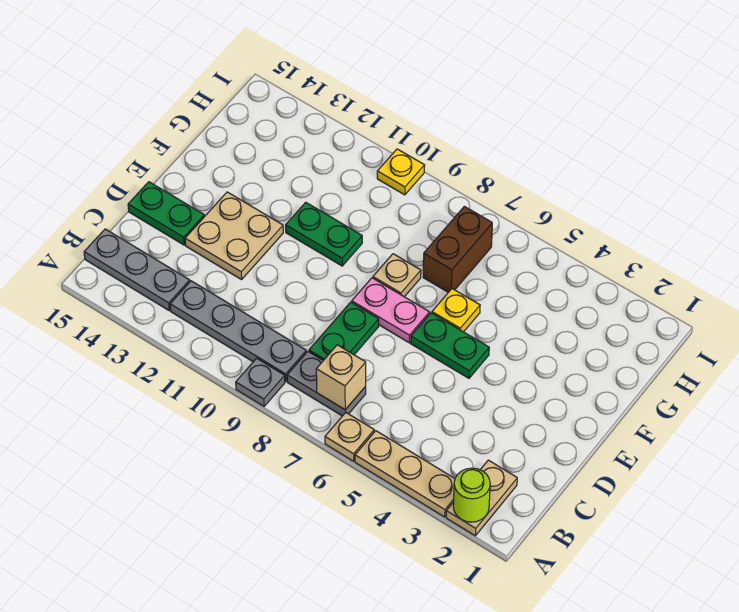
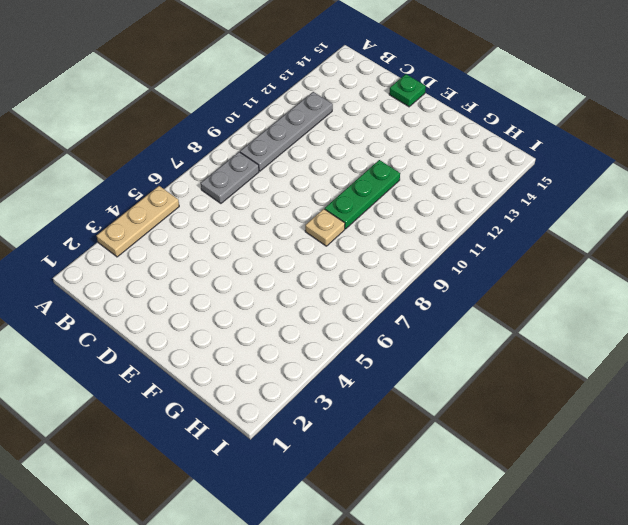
green plate D15 level 1 -> green plate D14:D15 level 1
green plate F9:F11 level 1 -> green plate F10:F11 level 1
none -> tan plate A2:B2 level 1
none -> tan plate A6 level 1
none -> grey plate A9 level 1

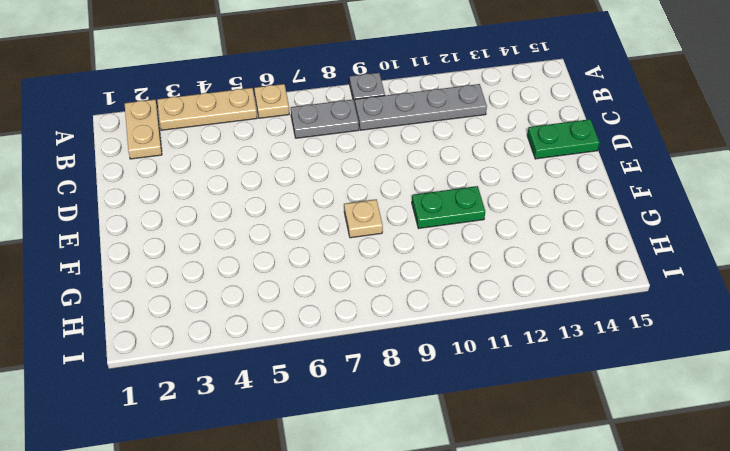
none -> grey plate B13:B15 level 1
none -> green plate C8:D8 level 1
none -> tan plate D12:E13 level 1

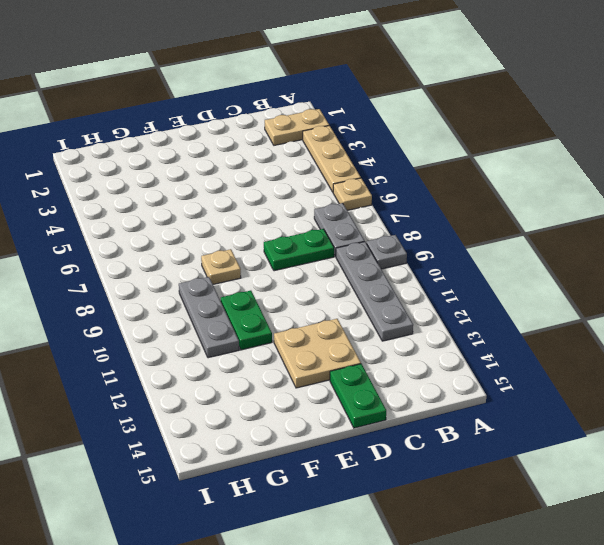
grey plate G9:G11 level 1 -> grey plate B13:B15 level 1
none -> green plate E5:E6 level 1
none -> pink plate E7:E8 level 1
none -> yellow plate F6 level 1

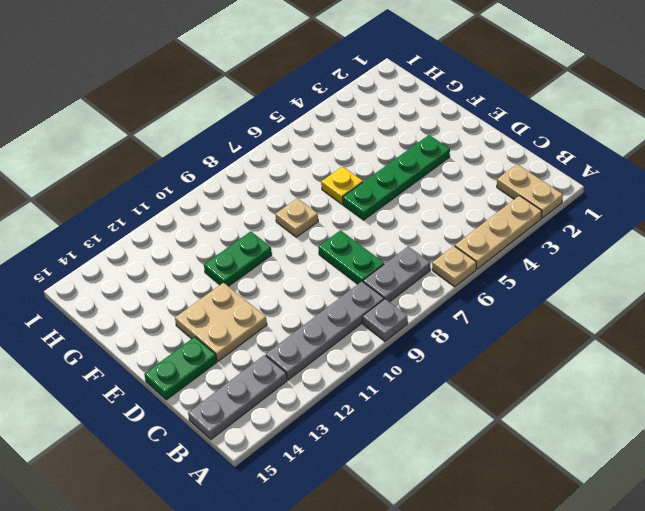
green plate E3:E6 level 1 -> green plate E5:E6 level 1
none -> pink plate E7:E8 level 1
none -> brown brick G7:H7 level 1
none -> yellow plate I10 level 1

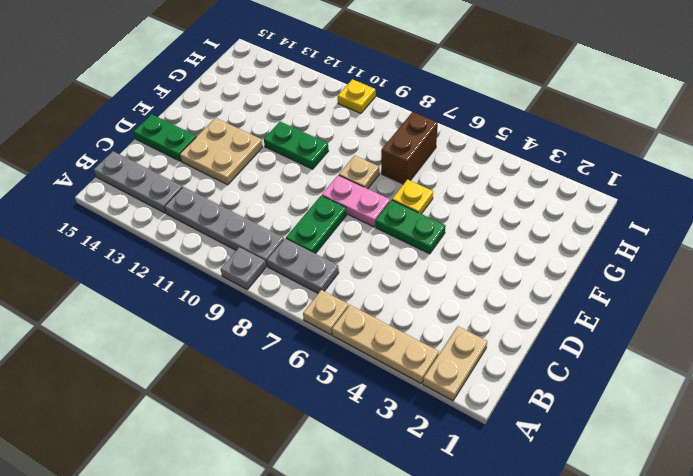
none -> lime round brick A2 level 2
none -> tan brick B7 level 2

